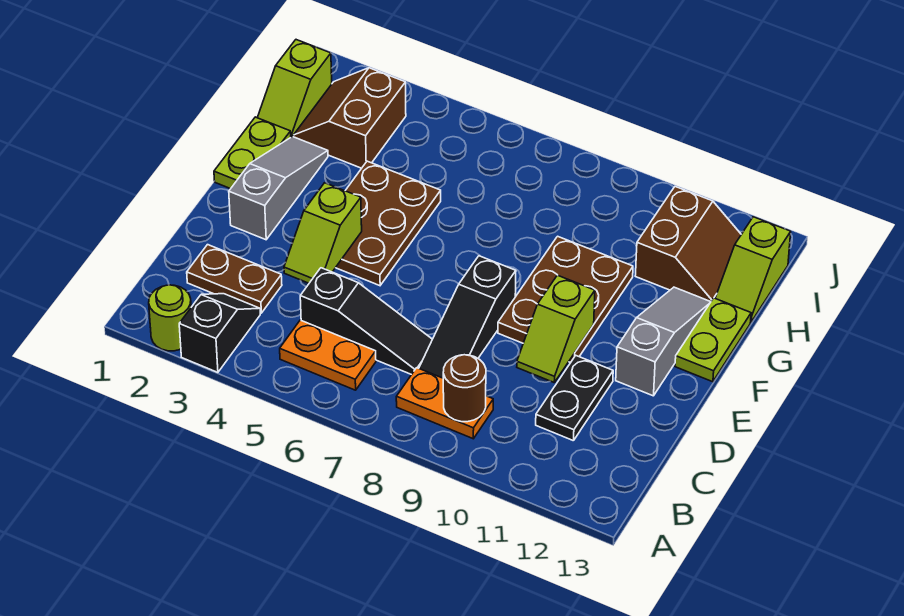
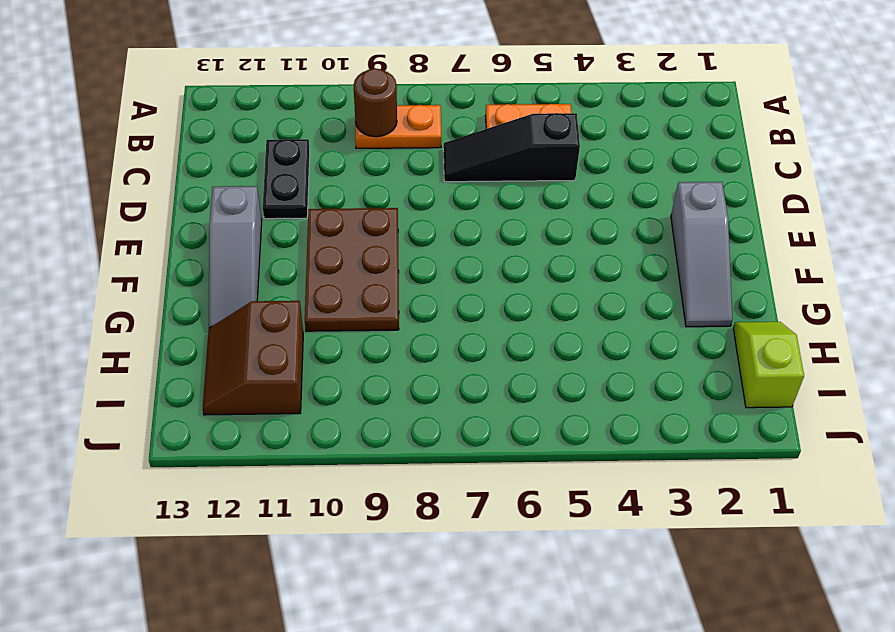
none -> lime round brick A2 level 1
none -> black slope A3:B3 level 1 top A
none -> brown plate C2:C3 level 1

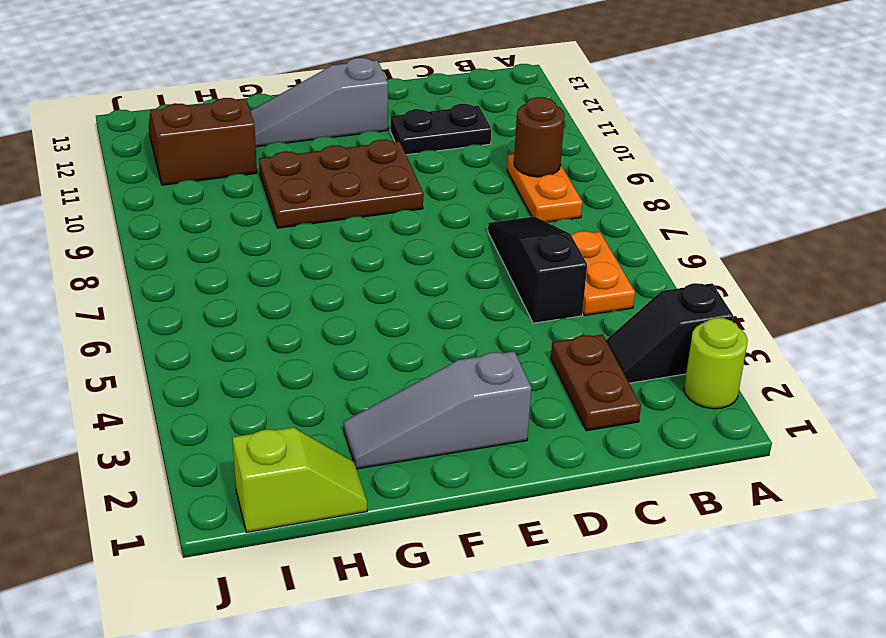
none -> black slope C8:E8 level 1 top E
none -> brown plate E4:G5 level 1
none -> lime plate F1:G1 level 1

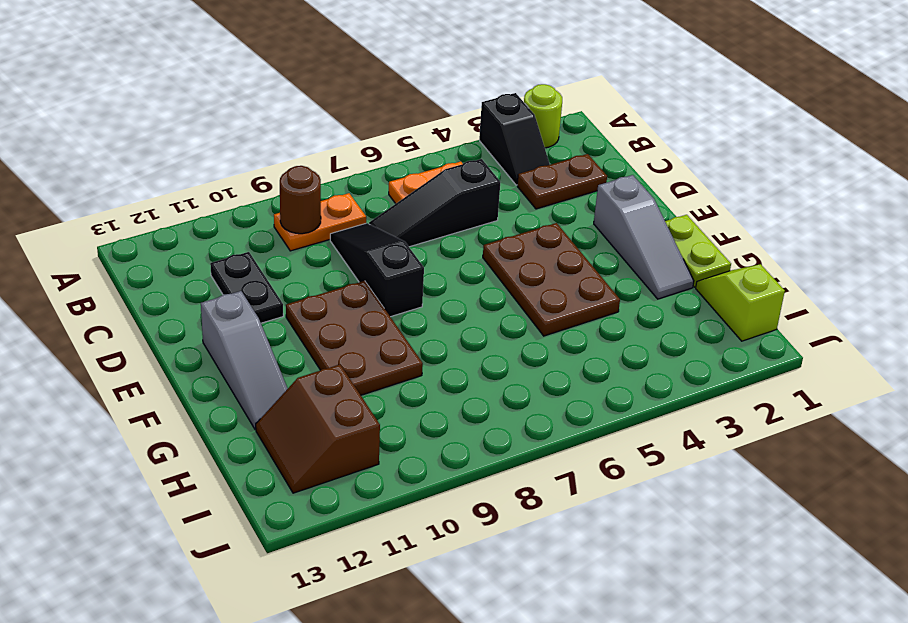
none -> lime plate F13:G13 level 1
none -> brown slope H2:I3 level 1 top 3
none -> lime slope H13:I13 level 1 top I

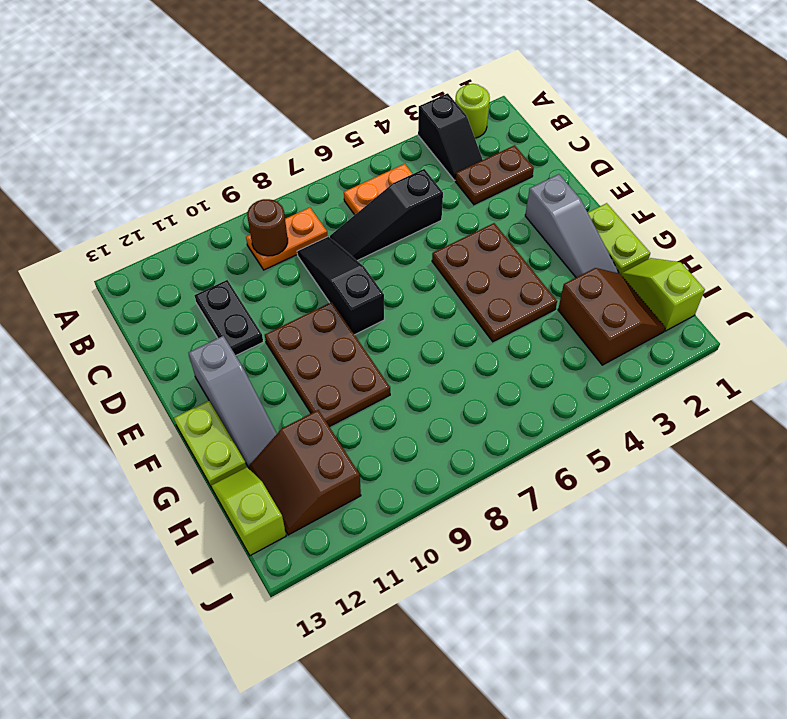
none -> lime slope D4:E4 level 2 top E
none -> lime slope D10:E10 level 2 top E

